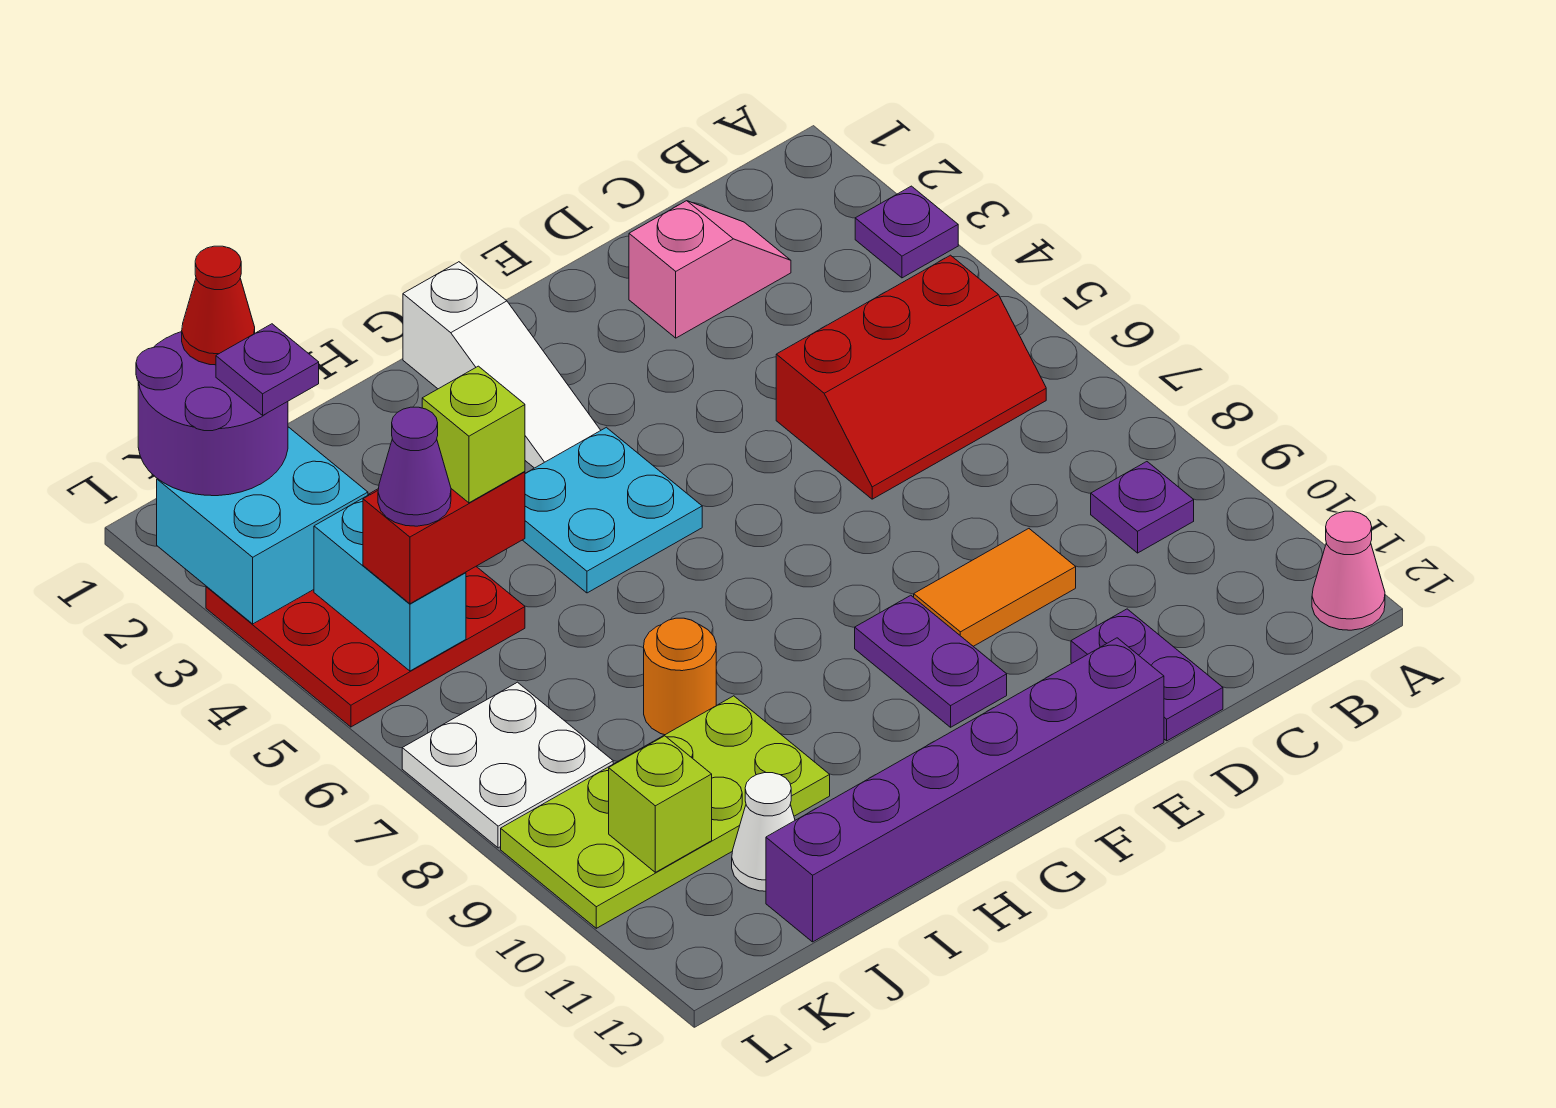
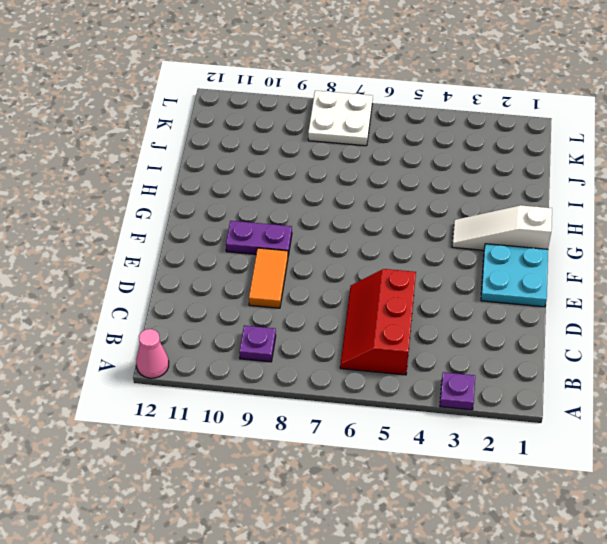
cyan plate E1:F2 level 1 -> cyan plate G4:H5 level 1
none -> pink slope C2:D2 level 1 top D
none -> purple plate D11:D12 level 1
none -> purple brick E12:J12 level 1

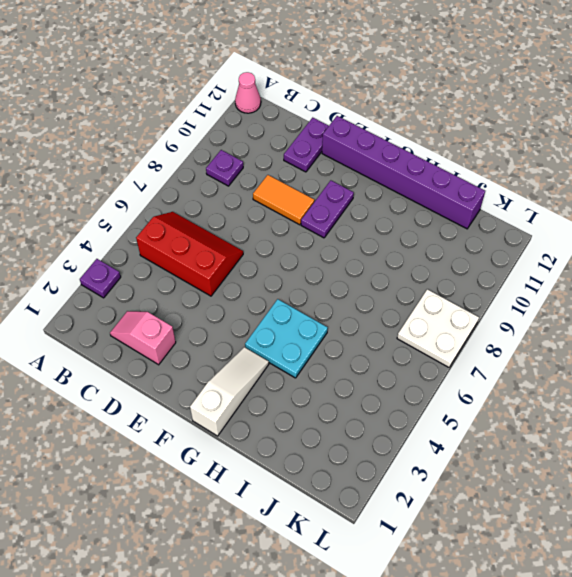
none -> orange round brick I8 level 1
none -> lime plate I9:L10 level 1
none -> red plate J3:L5 level 1

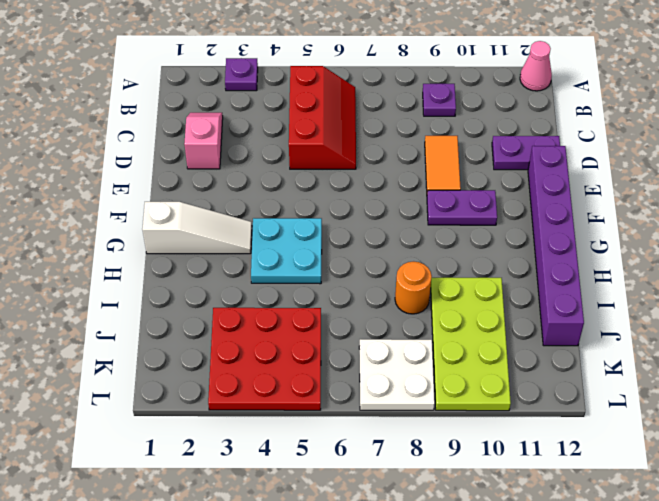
none -> white cone J11 level 1
none -> cyan brick K2:L3 level 2
none -> cyan brick K4:K5 level 2

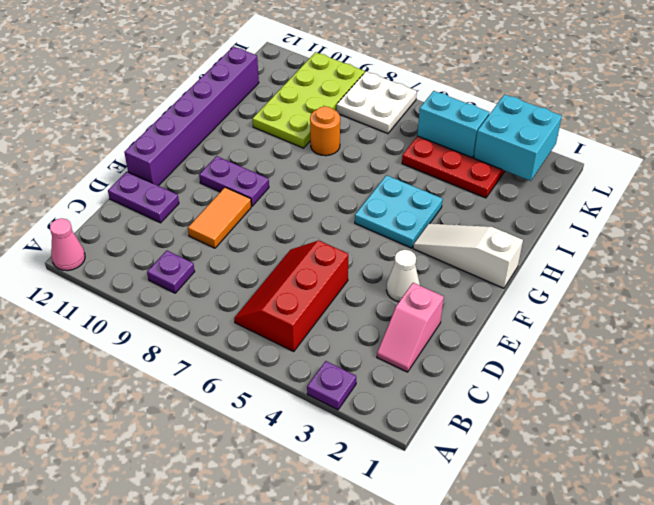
white cone E3 level 1 -> white cone J11 level 1
none -> lime brick K10 level 2
none -> red brick J5:K5 level 3
none -> purple round brick K1:L2 level 3

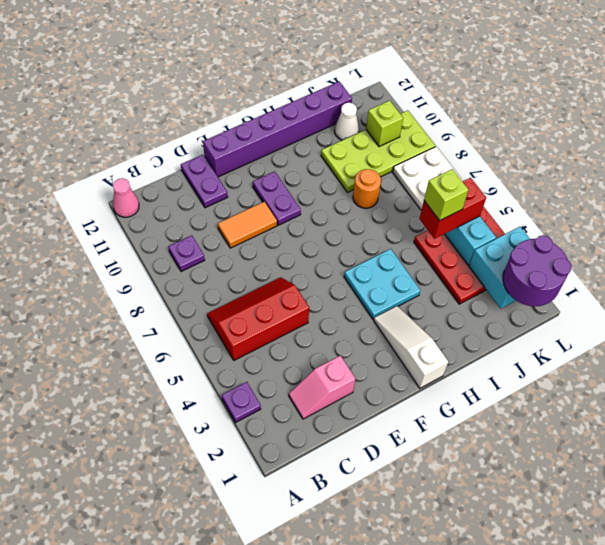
none -> red cone K1 level 4
none -> purple plate K2 level 4
none -> purple cone K5 level 4

